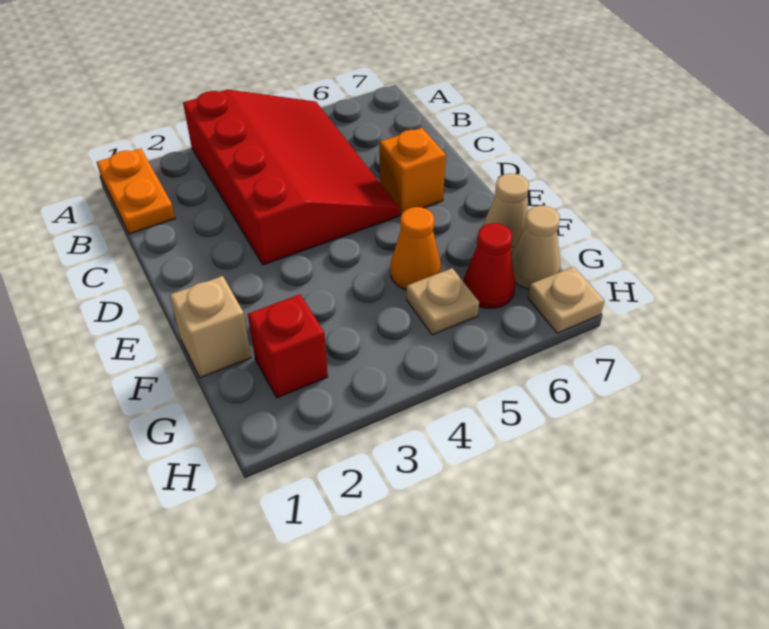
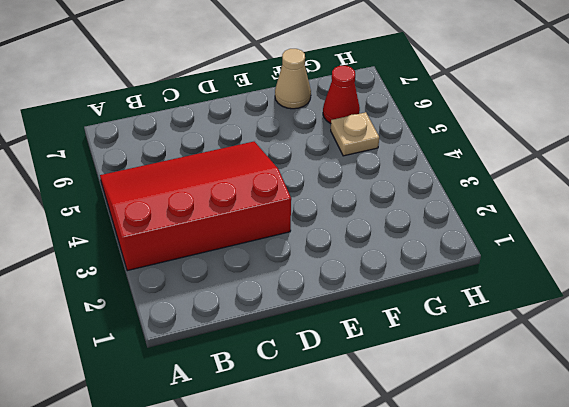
none -> orange plate A1:B1 level 1
none -> orange brick D6 level 1

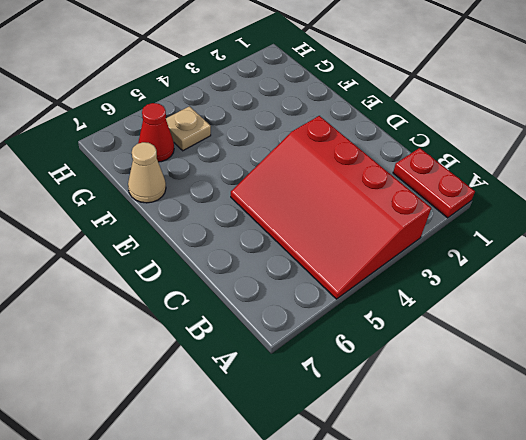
red plate A1:B1 level 1 -> orange plate A1:B1 level 1
none -> orange brick D6 level 1
none -> tan brick F1 level 1

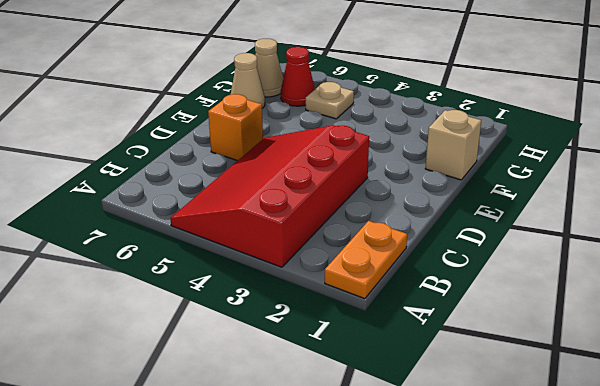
none -> orange cone F5 level 1
none -> red brick G2 level 1

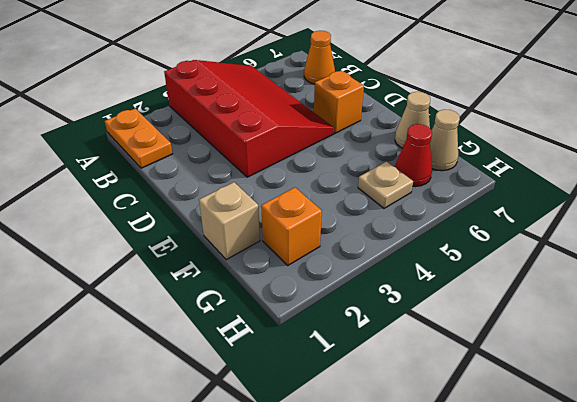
orange cone B7 level 1 -> orange cone F5 level 1
orange brick G2 level 1 -> red brick G2 level 1
none -> tan plate H7 level 1

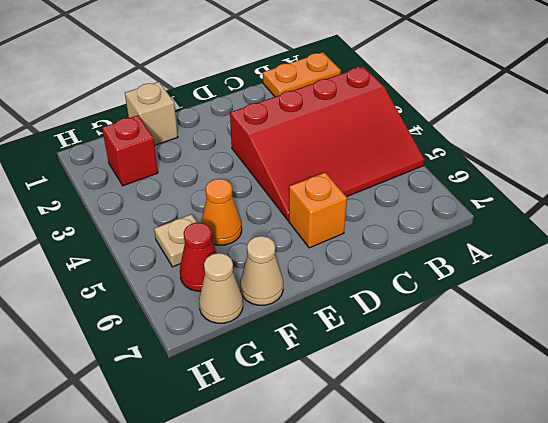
none -> tan plate H7 level 1

